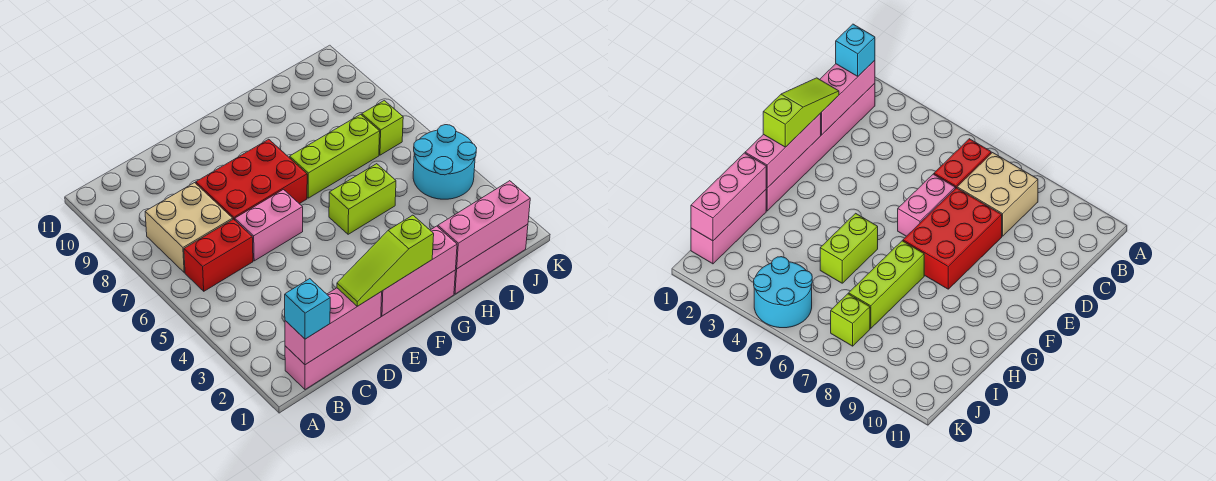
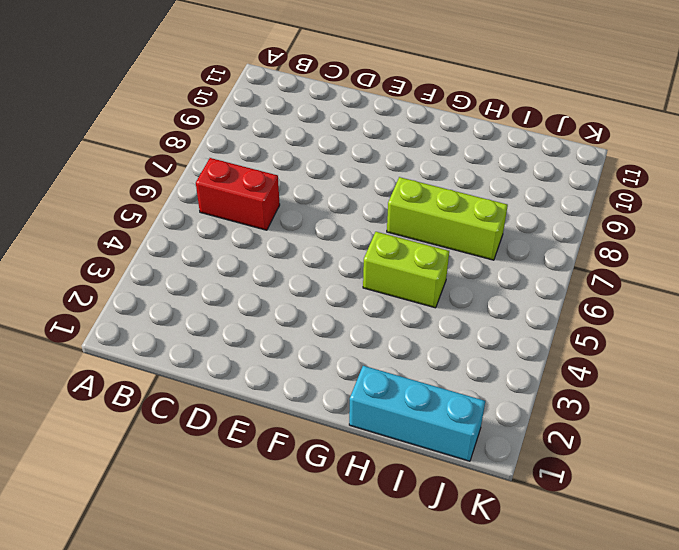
cyan brick H1:J1 level 1 -> pink brick H1:J1 level 1
none -> pink brick B1:G1 level 1
none -> tan brick B7:C8 level 1
none -> pink brick D6:E6 level 1

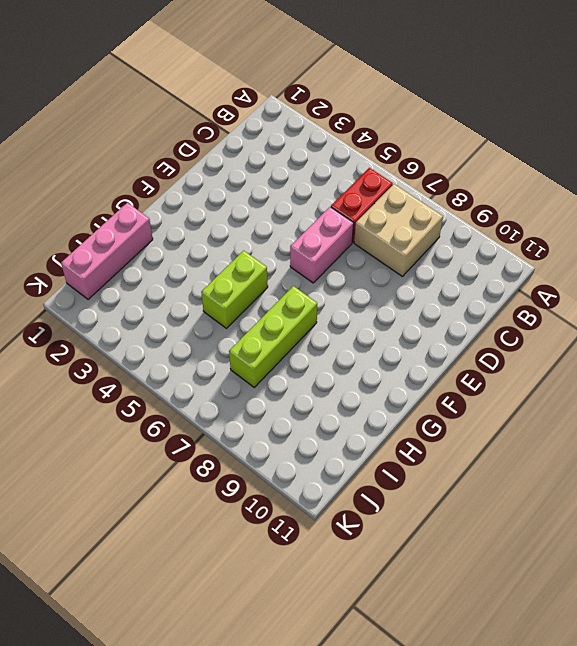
none -> pink brick B1:G1 level 1
none -> red brick D7:F8 level 1
none -> cyan round brick J4:K5 level 1

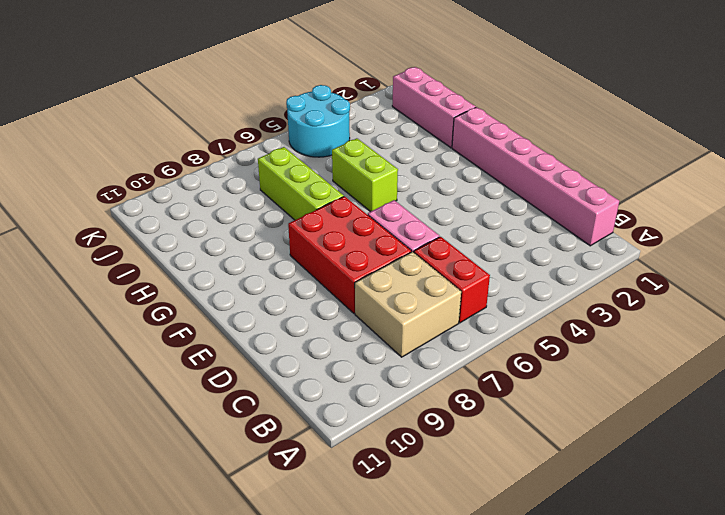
none -> lime brick J7 level 1
none -> pink brick B1:D1 level 2
none -> pink brick E1:G1 level 2

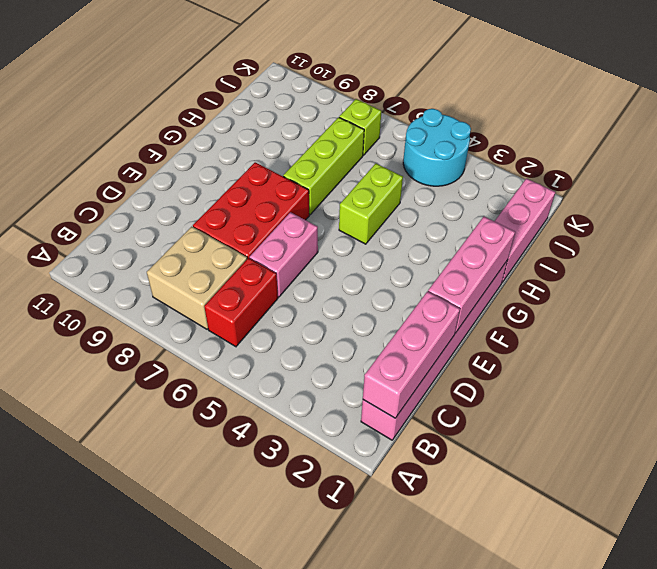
none -> pink brick H1:J1 level 2
none -> cyan brick B1 level 3
none -> lime slope D1:F1 level 3 top F

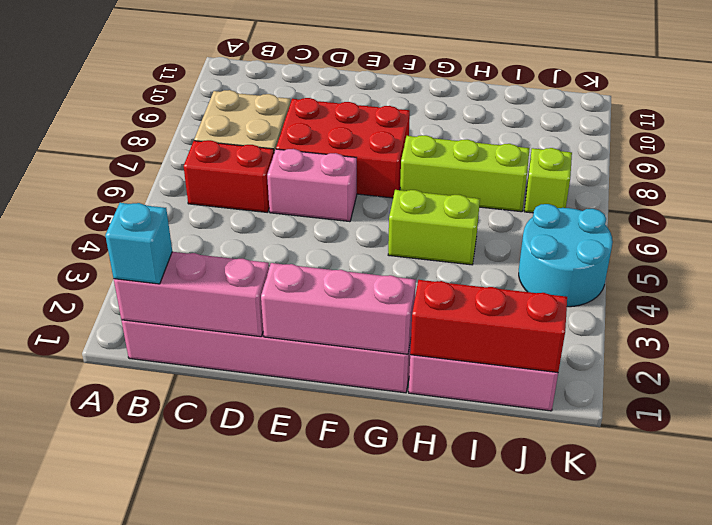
red brick H1:J1 level 2 -> pink brick H1:J1 level 2
none -> lime slope D1:F1 level 3 top F

